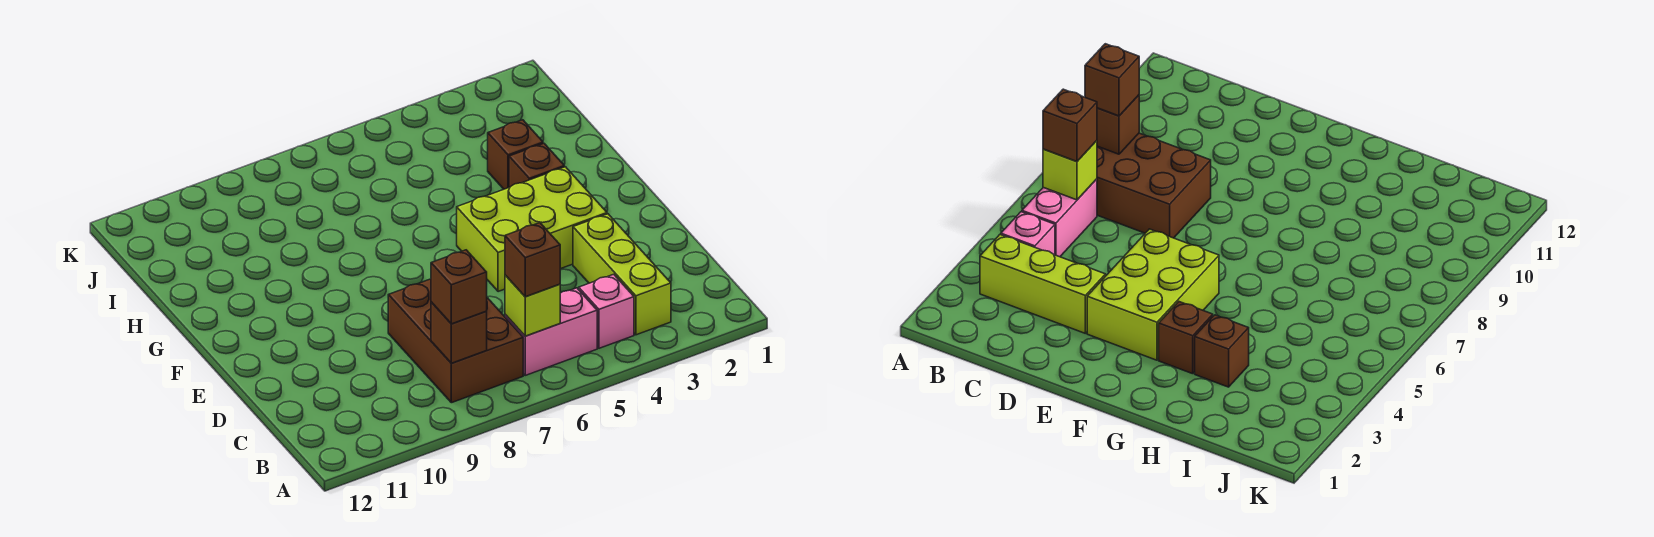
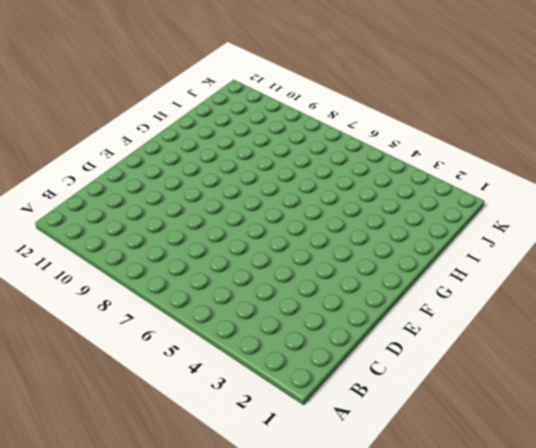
none -> lime brick B3:D3 level 1
none -> pink brick B4 level 1

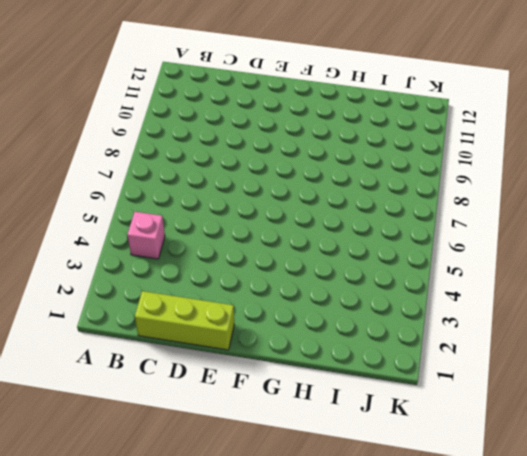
lime brick C1:E1 level 1 -> lime brick B3:D3 level 1
none -> pink brick B5:B6 level 1
none -> brown brick B7:D8 level 1

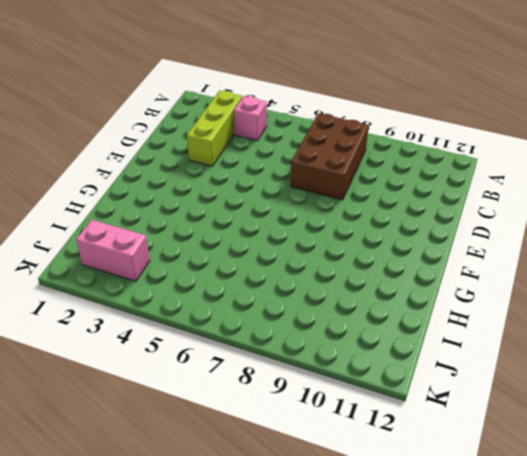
pink brick J2:J3 level 1 -> pink brick B5:B6 level 1
none -> lime brick E3:F5 level 1
none -> brown brick G3 level 1

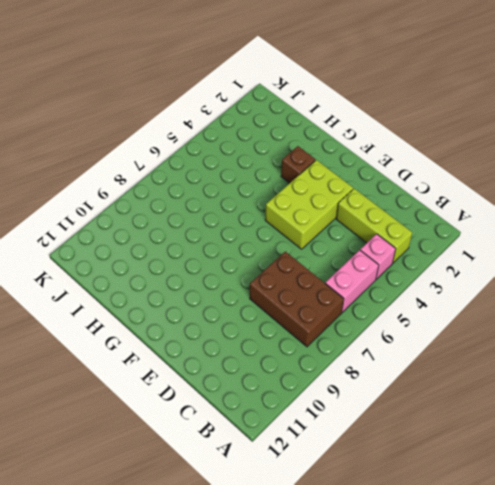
none -> brown brick H3 level 1
none -> lime brick B6 level 2

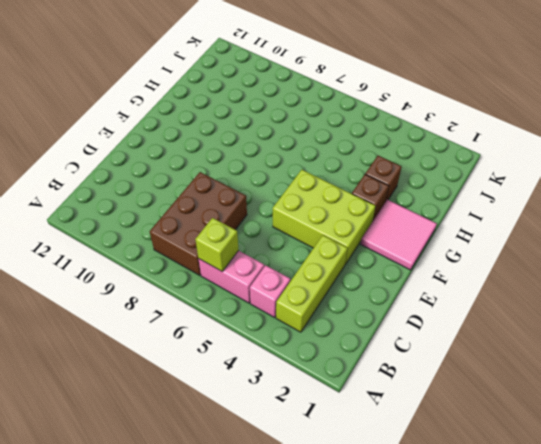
pink tile F1:G2 level 1 -> none
none -> brown brick B8 level 2
none -> brown brick B6 level 3

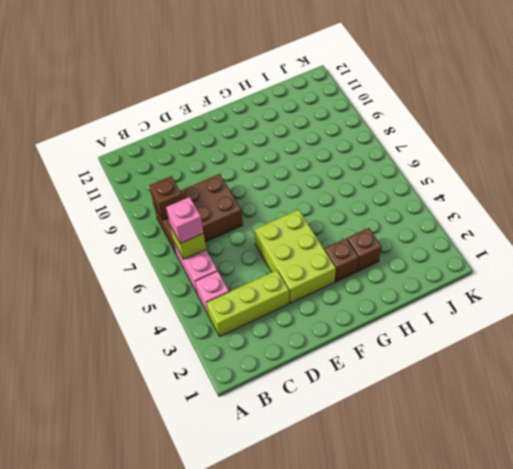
pink brick B6 level 3 -> brown brick B6 level 3
none -> brown brick B8 level 3

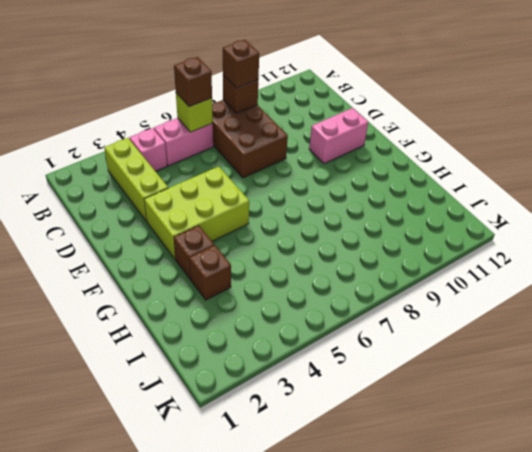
pink brick E10:E11 level 1 -> none

